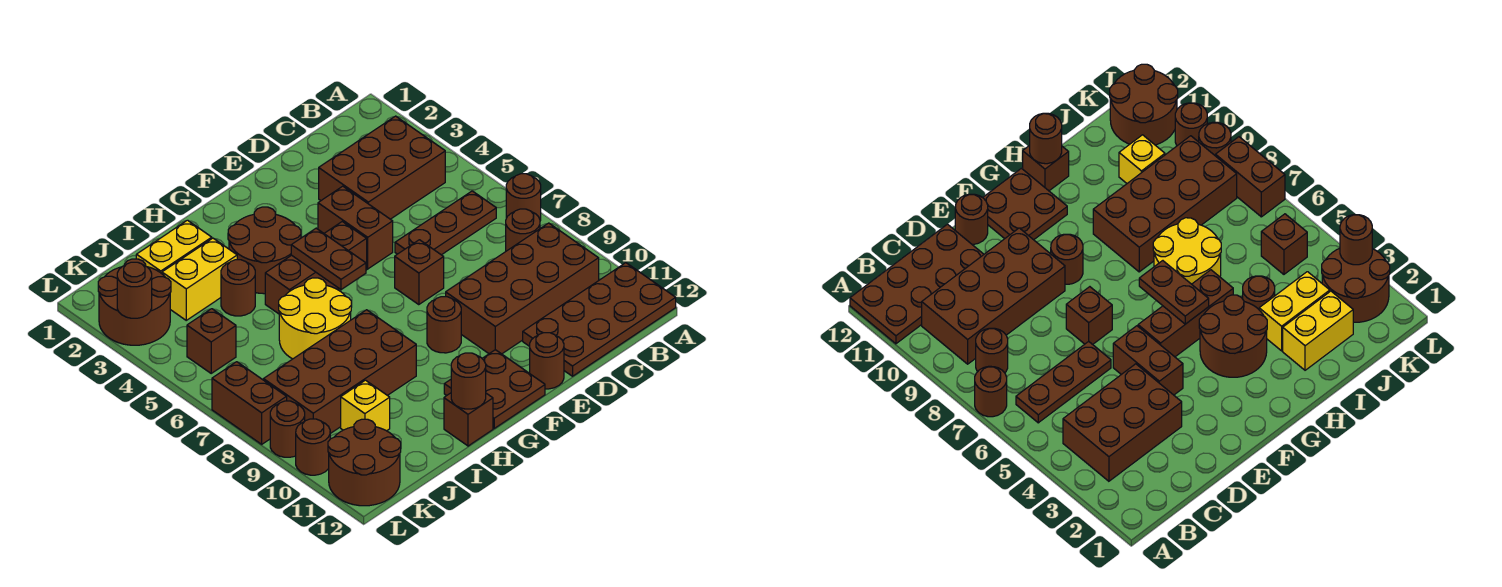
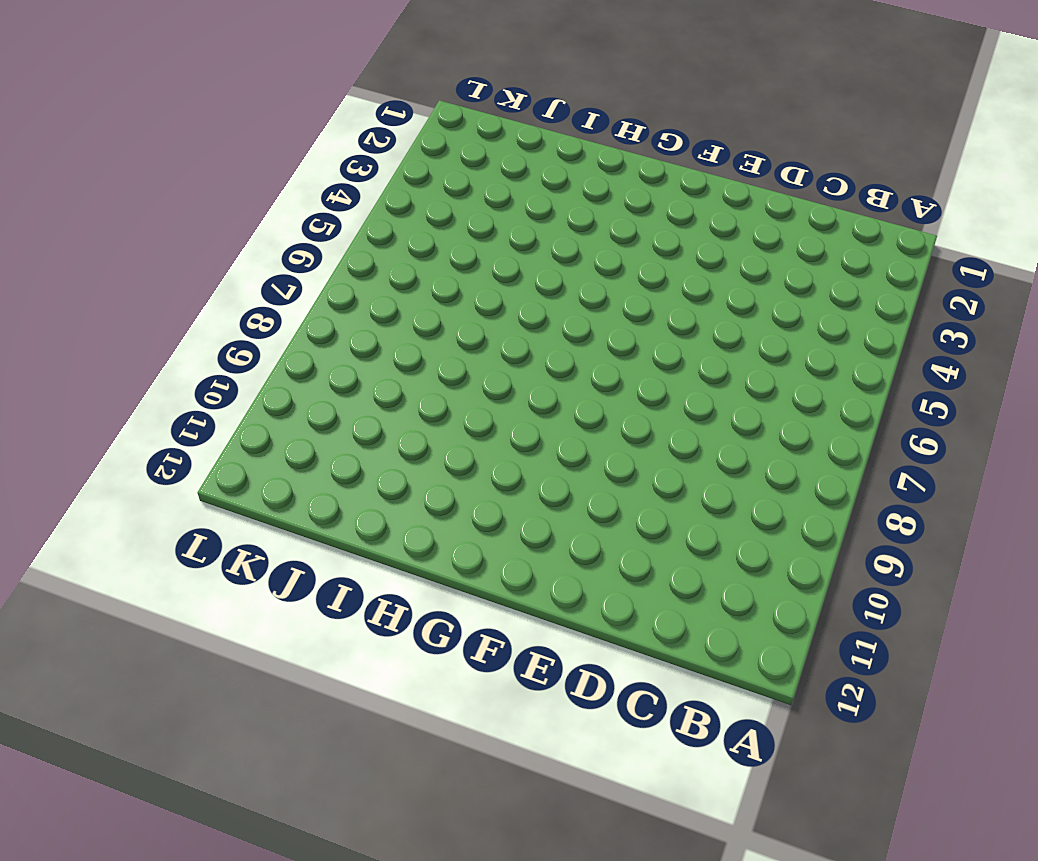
none -> brown round brick A7 level 1
none -> brown plate A11:D12 level 1
none -> brown brick B3:D4 level 1

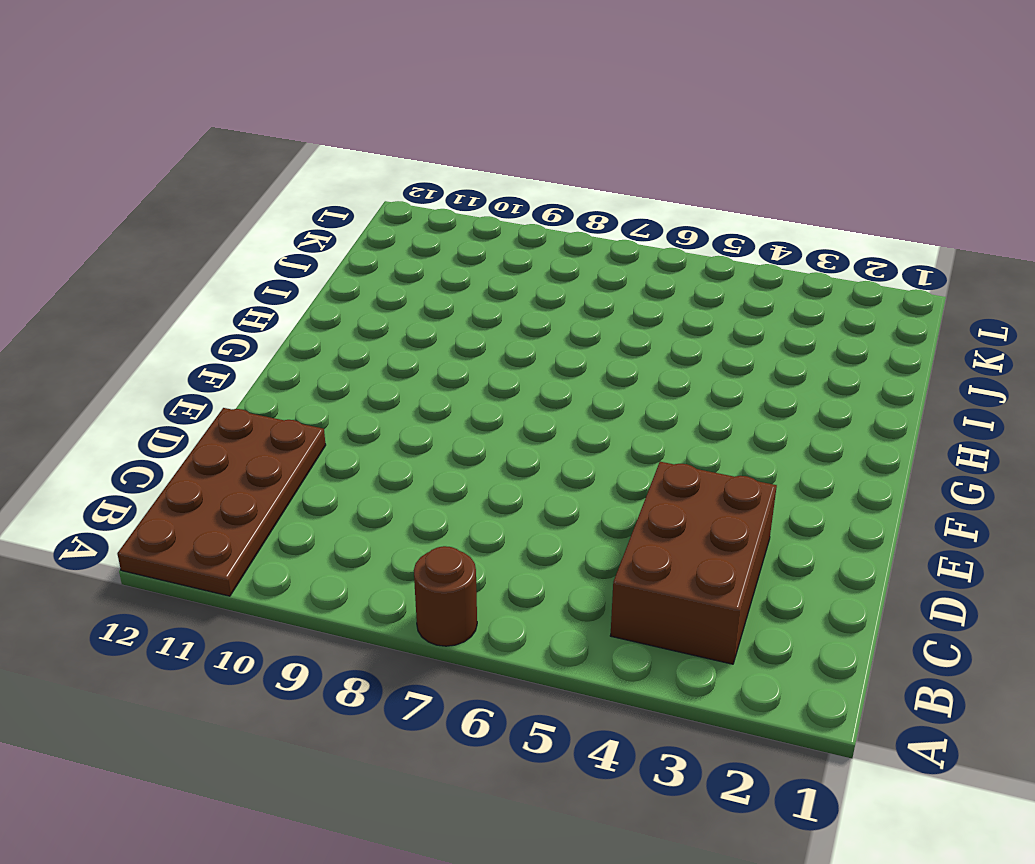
none -> brown plate B6:D6 level 1
none -> brown round brick B8 level 1
none -> brown brick B9:E10 level 1

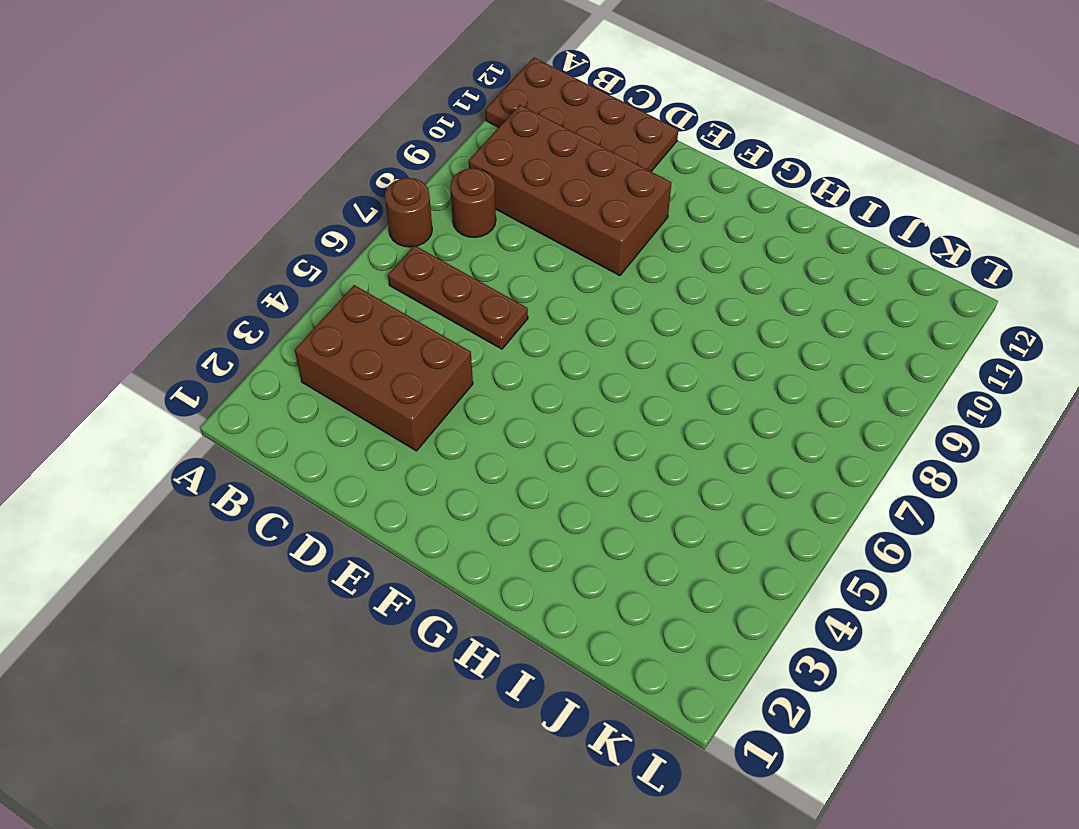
none -> brown brick E4:E5 level 1
none -> brown brick E7 level 1
none -> brown round brick E12 level 1

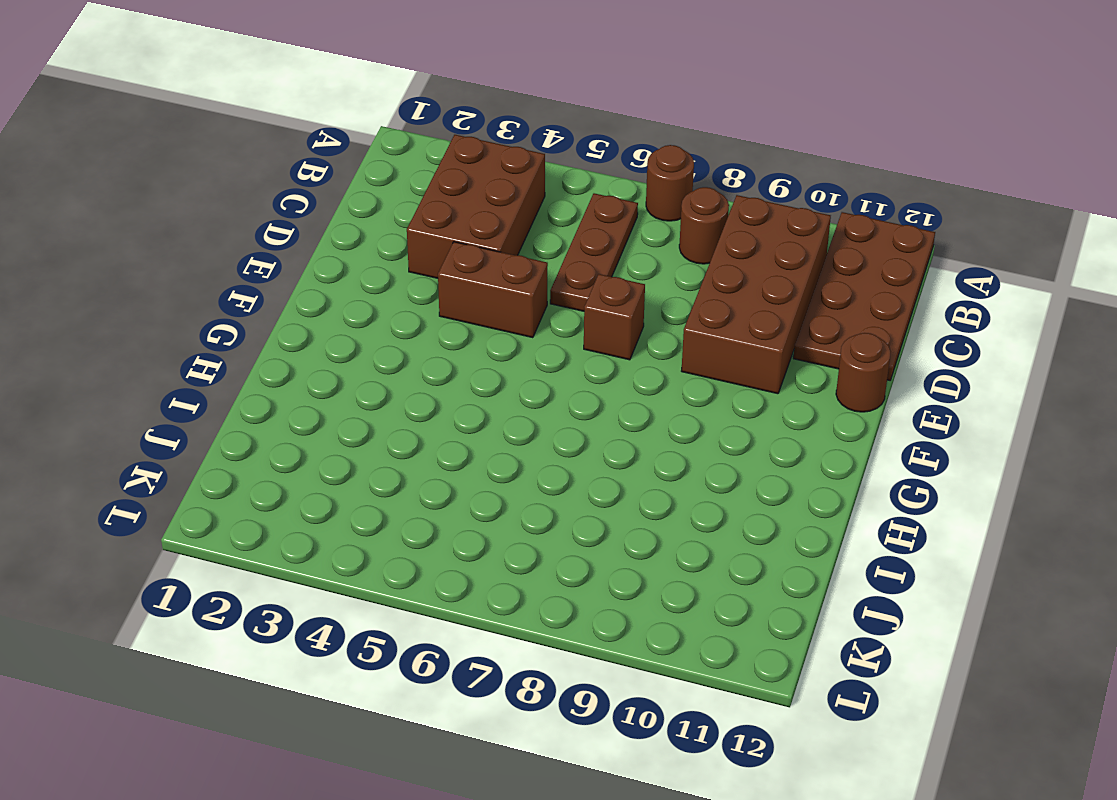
none -> brown brick F5:H5 level 1
none -> brown round brick F9 level 1
none -> brown plate F11:G12 level 1

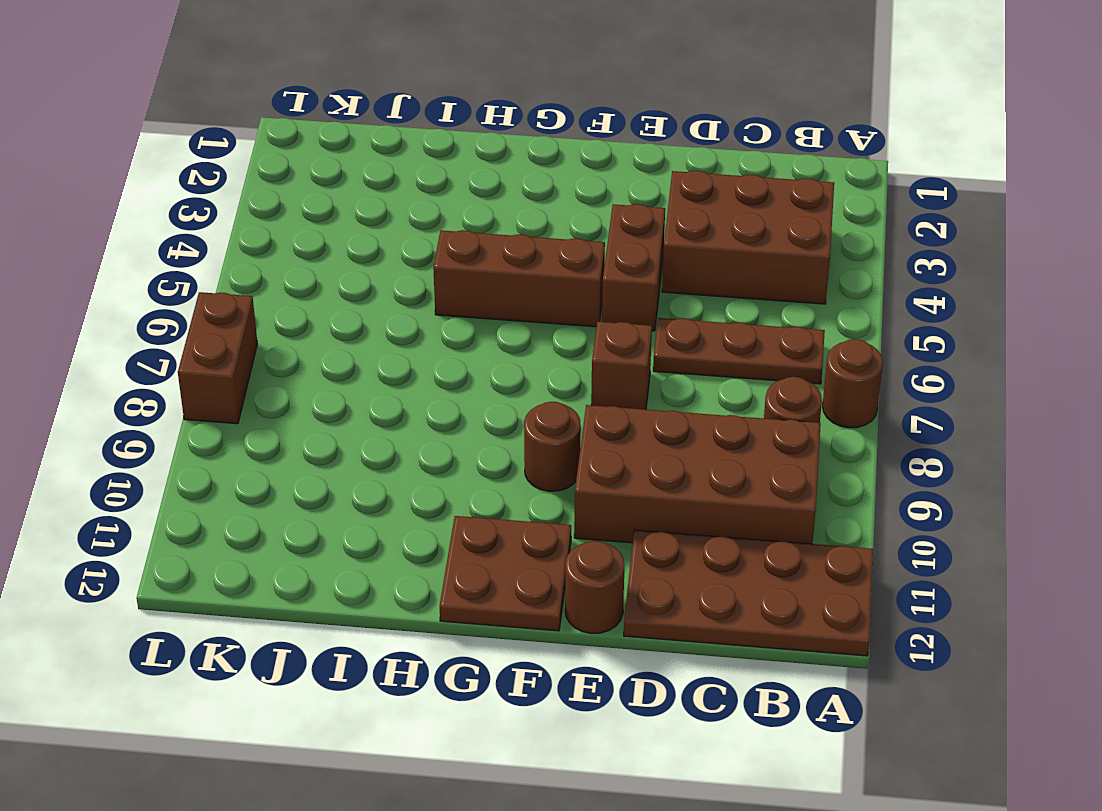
none -> brown round brick G3:H4 level 1
none -> yellow round brick H6:I7 level 1
none -> brown brick H8:K9 level 1

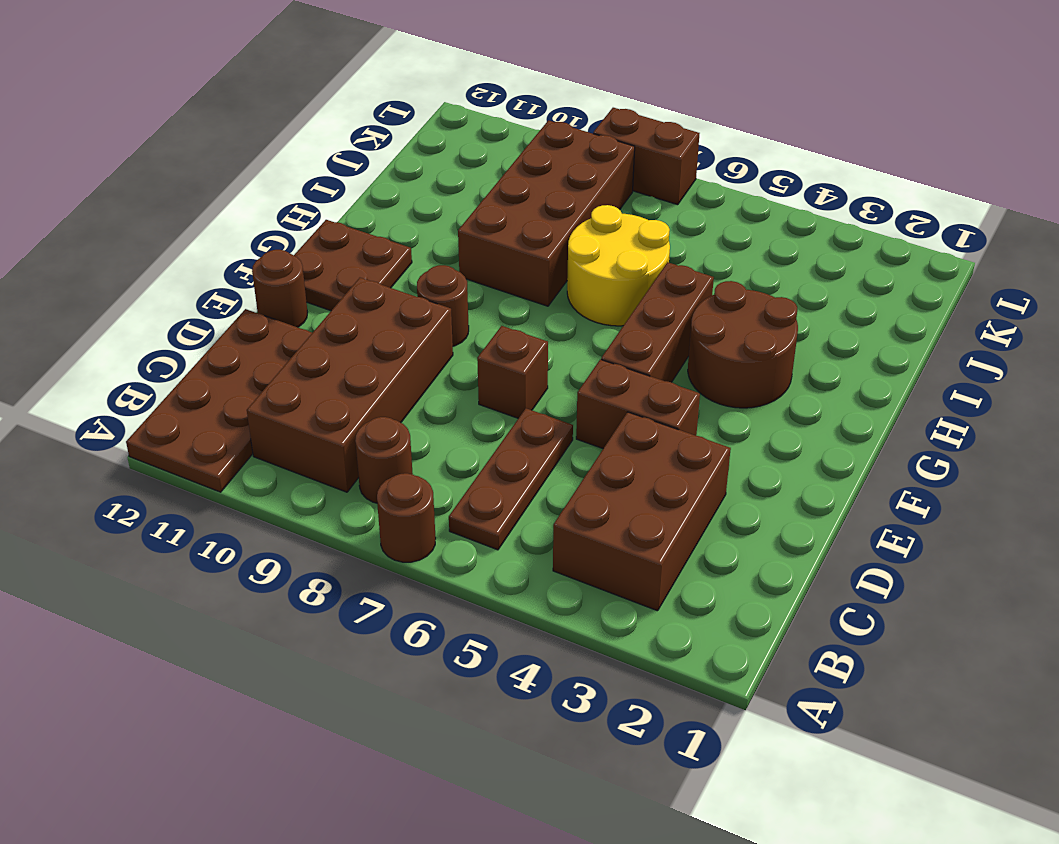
none -> brown brick H12 level 1
none -> yellow brick I2:J2 level 1
none -> yellow brick I3:J3 level 1

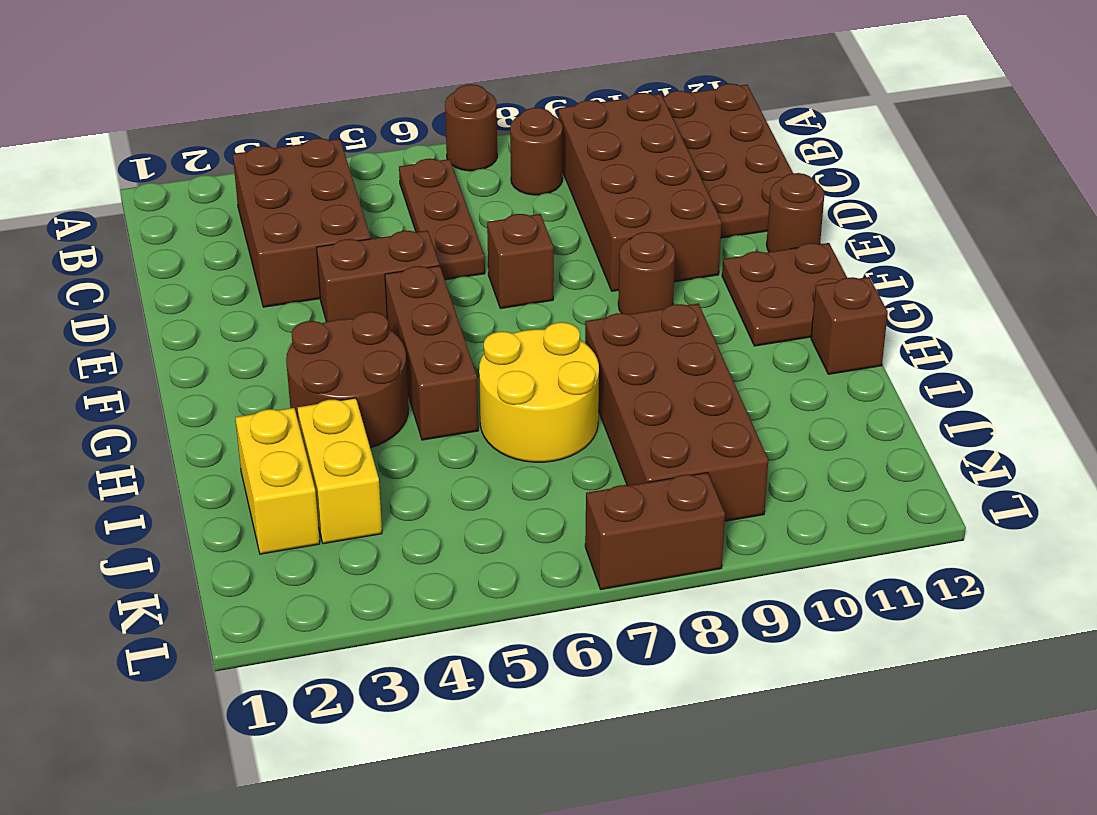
none -> brown round brick I4 level 1
none -> yellow brick J10 level 1
none -> brown round brick K2:L3 level 1

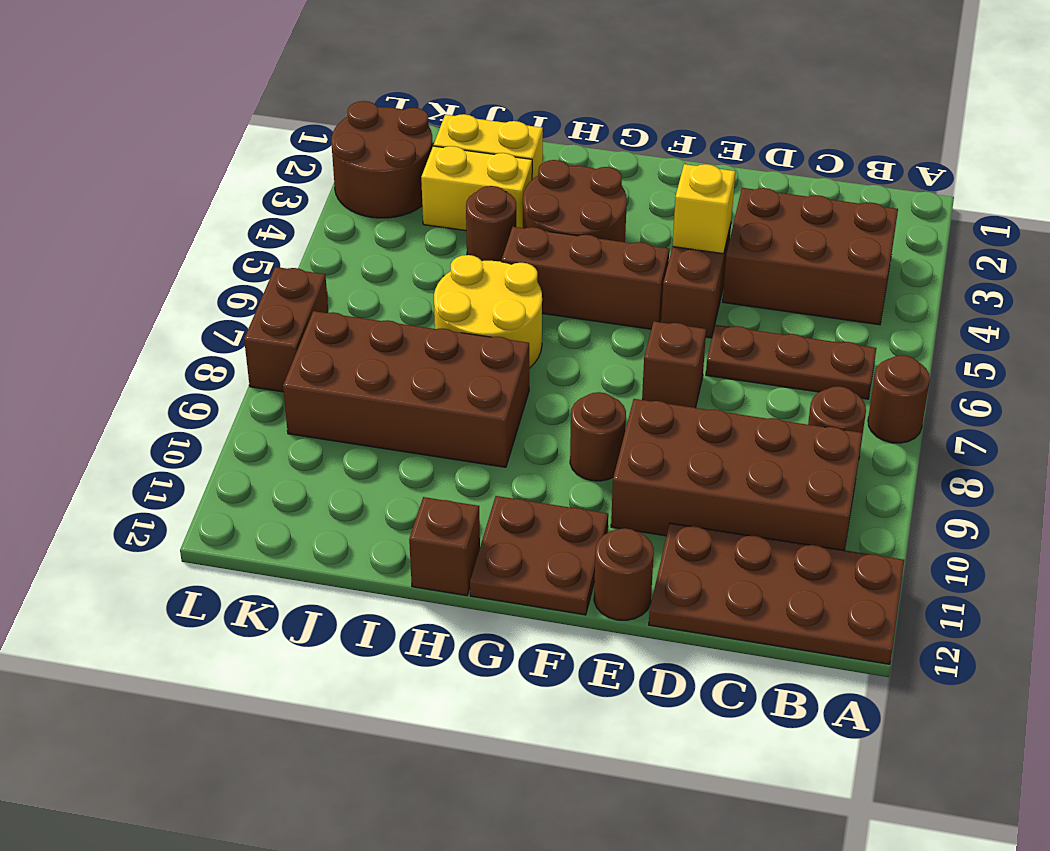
yellow brick E4 level 2 -> yellow brick J10 level 1
none -> brown brick K5 level 1
none -> brown round brick K11:L12 level 1
none -> brown round brick L9 level 1

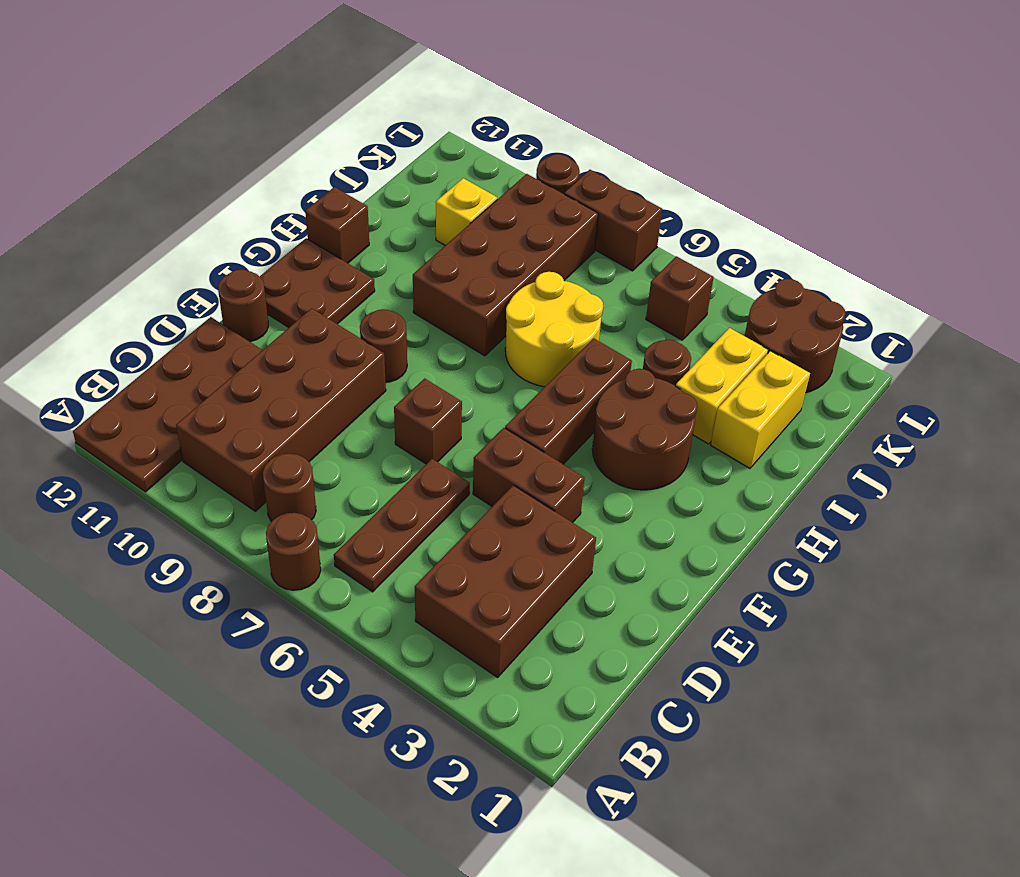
none -> brown round brick K11:L12 level 1
none -> brown round brick L10 level 1
none -> brown plate G5:G6 level 2

